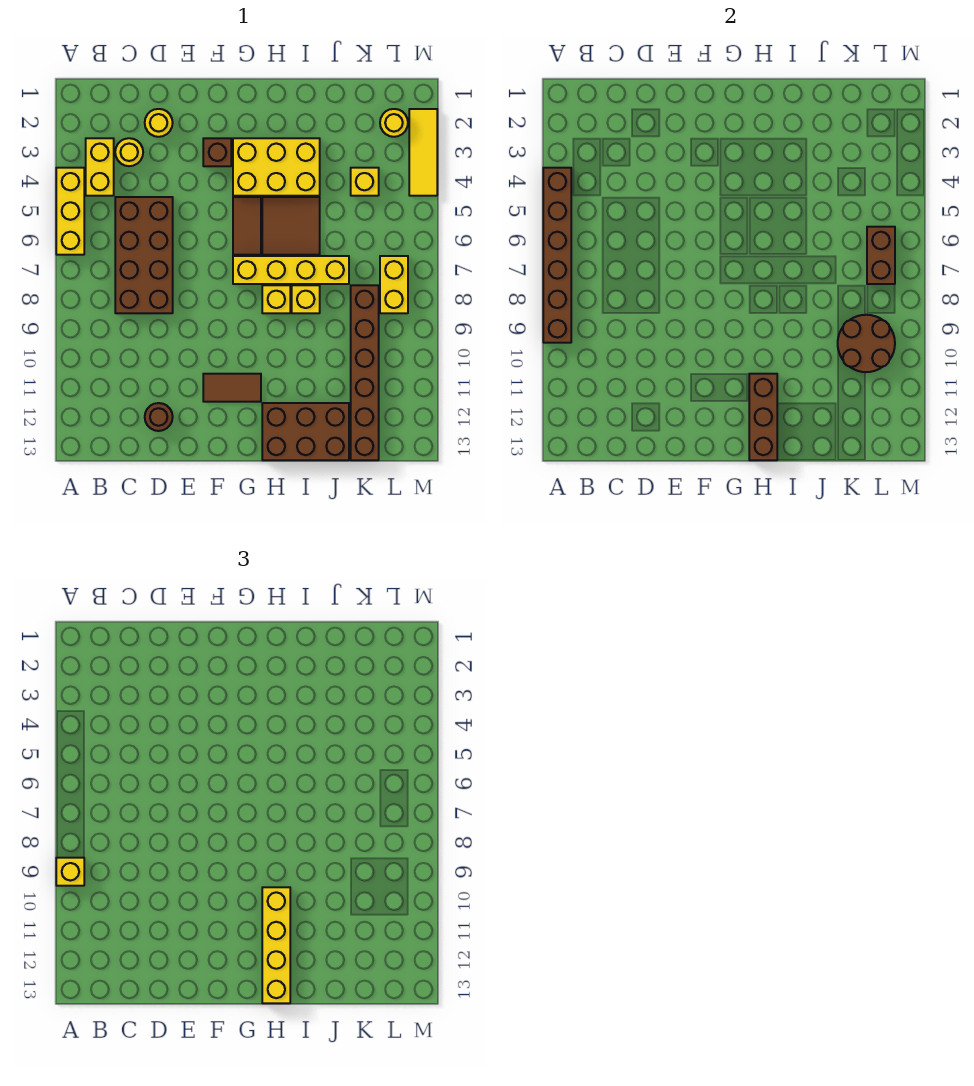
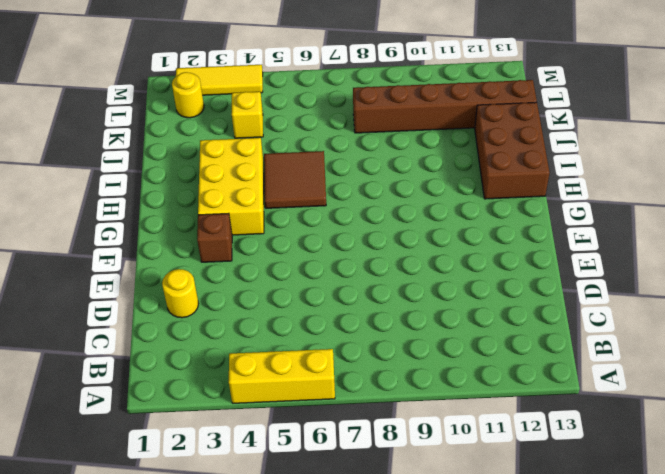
none -> yellow brick B3:B4 level 1
none -> yellow round brick C3 level 1
none -> brown brick C5:D8 level 1

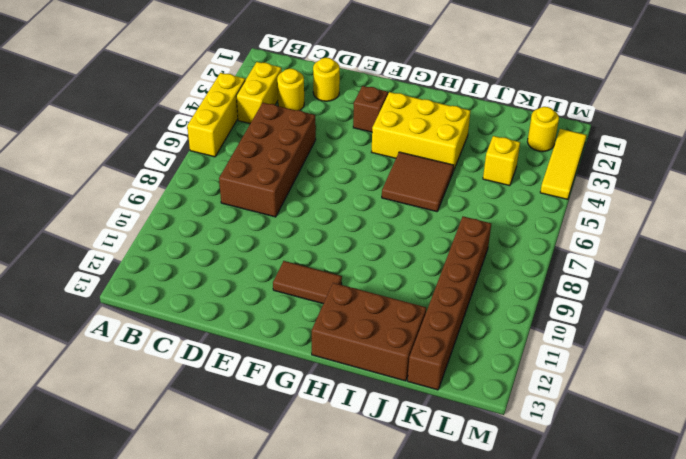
none -> brown round brick D12 level 1
none -> brown tile G5:G6 level 1
none -> yellow brick G7:J7 level 1

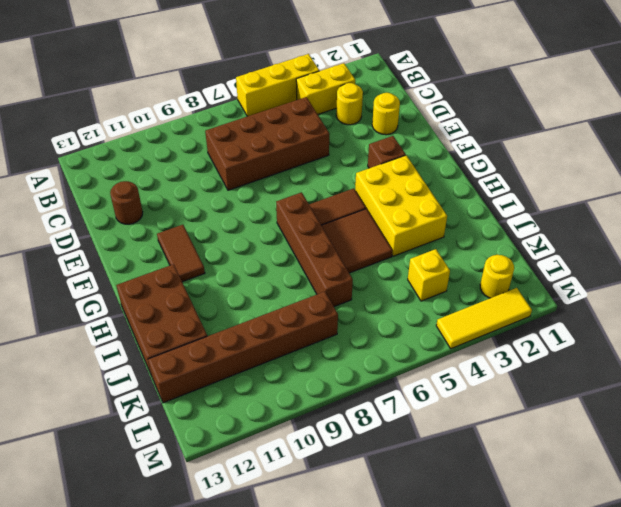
brown brick G7:J7 level 1 -> yellow brick G7:J7 level 1
none -> yellow brick H8 level 1
none -> yellow brick I8 level 1
none -> yellow brick L7:L8 level 1

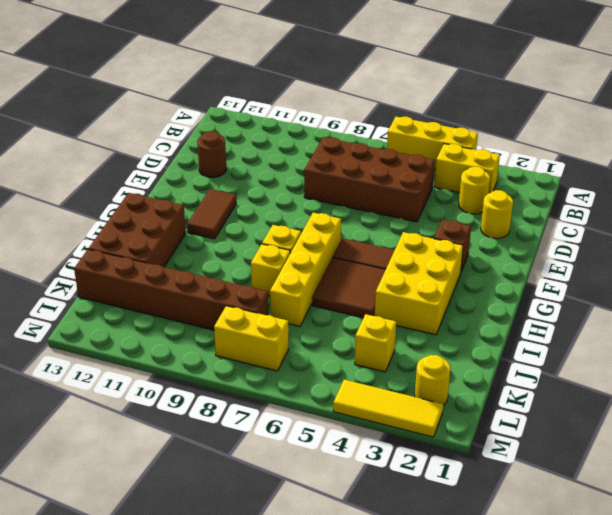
none -> brown brick A4:A9 level 2
none -> brown brick H11:H13 level 2
none -> brown round brick K9:L10 level 2

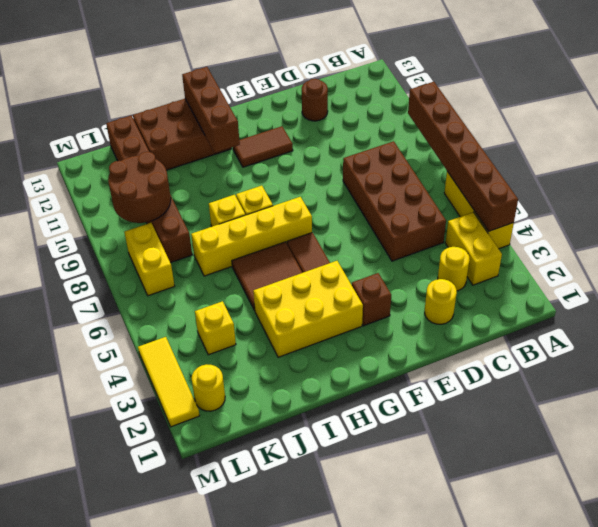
none -> brown brick L6:L7 level 2
none -> yellow brick A9 level 3
none -> yellow brick H10:H13 level 3

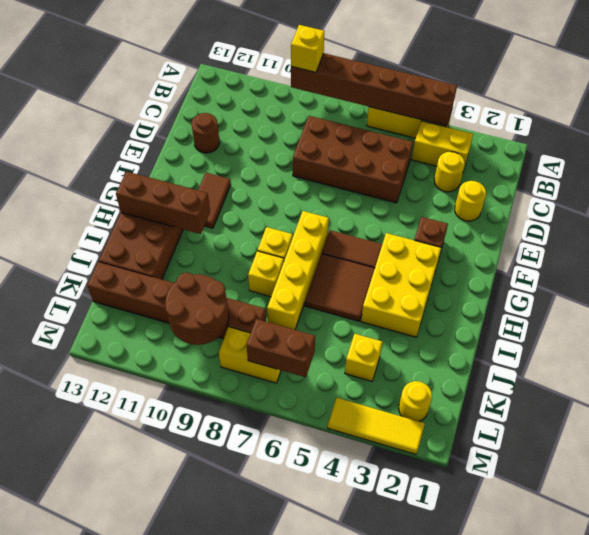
none -> yellow brick H10:H13 level 3

